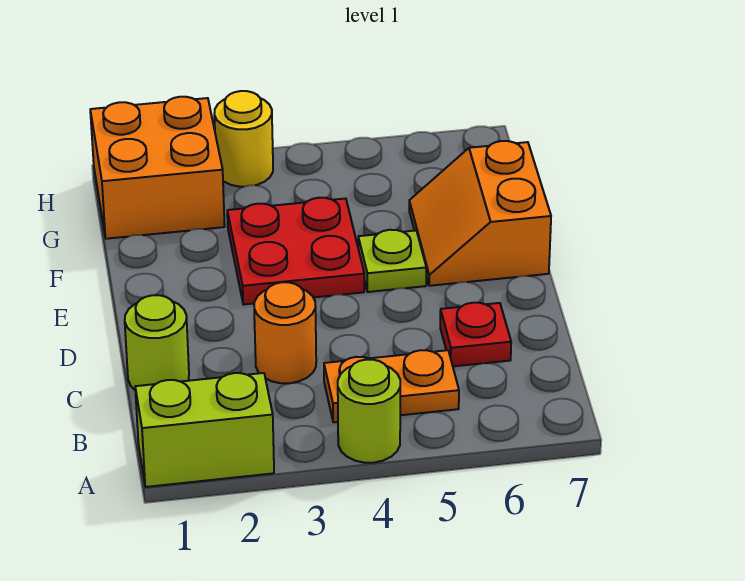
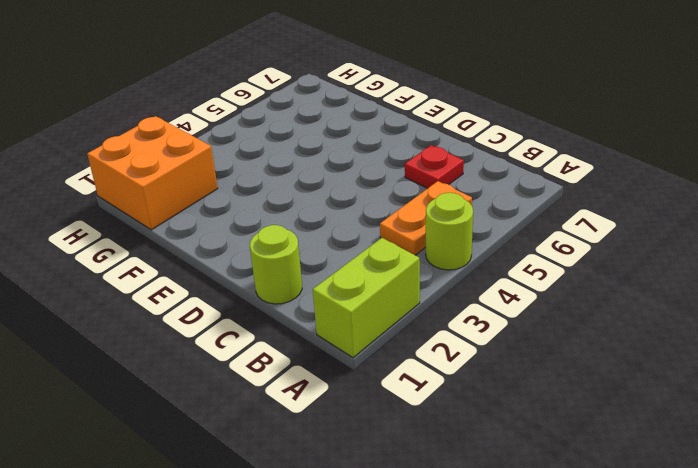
none -> orange round brick C3 level 1
none -> red plate E3:F4 level 1

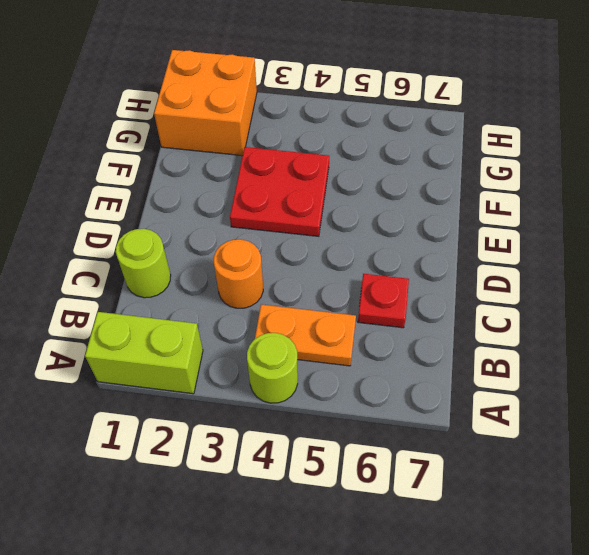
none -> lime plate E5 level 1
none -> orange slope E6:F7 level 1 top 7

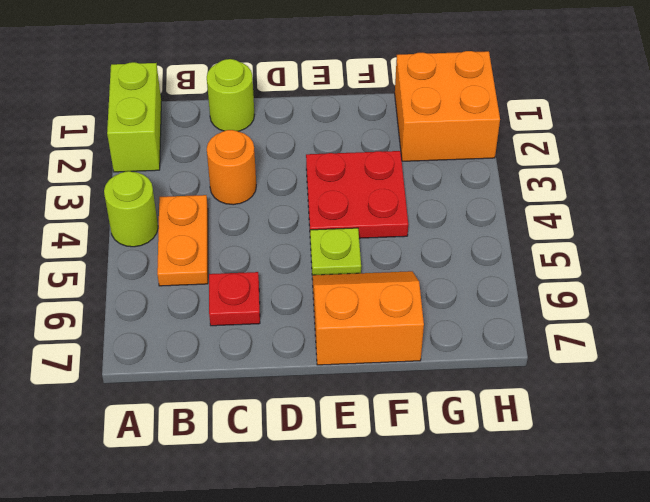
none -> yellow round brick H3 level 1

